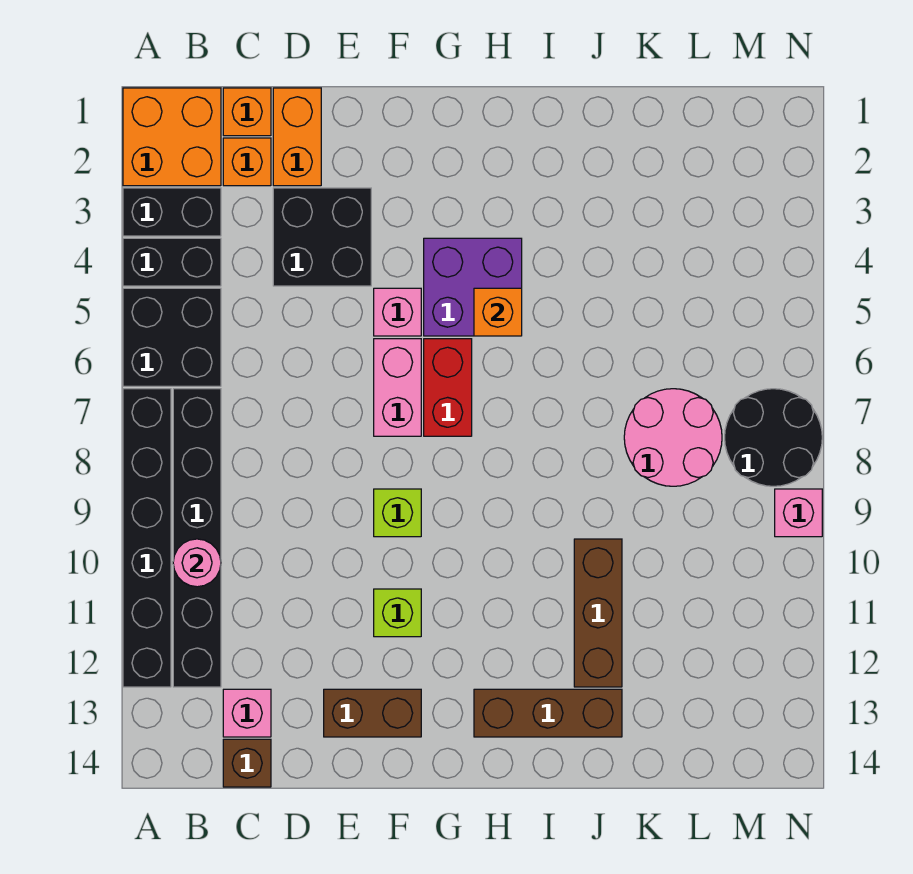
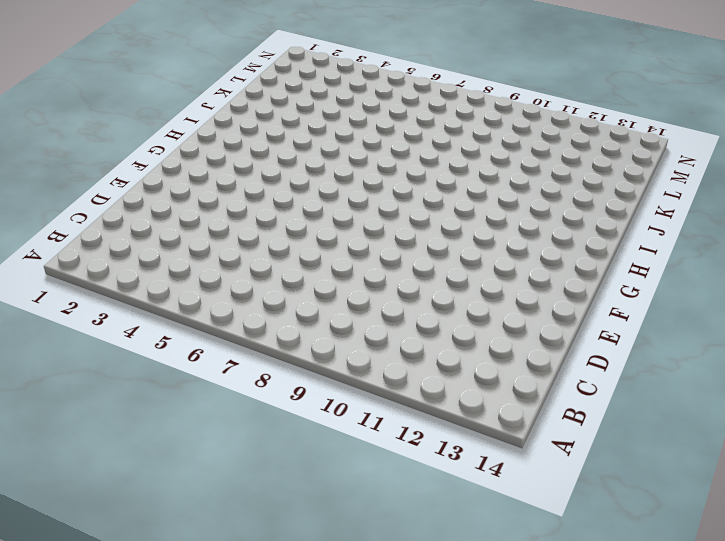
none -> orange brick A1:B2 level 1
none -> black brick A3:B3 level 1
none -> black brick A4:B4 level 1

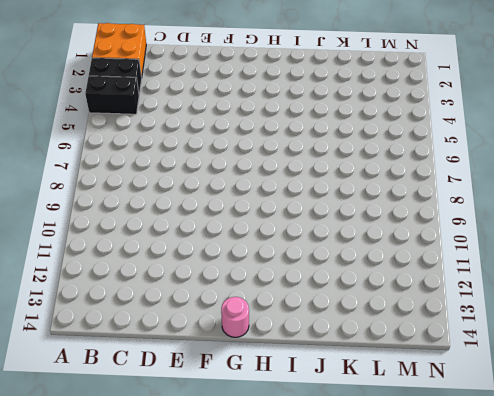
pink round brick G14 level 1 -> pink round brick B10 level 2
none -> black brick A5:B6 level 1
none -> black brick A7:A12 level 1
none -> black brick B7:B12 level 1

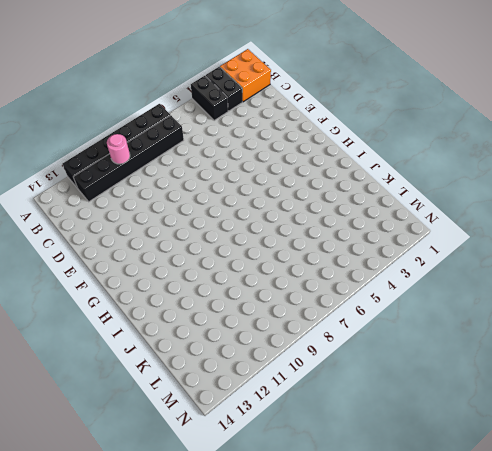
none -> black brick A5:B6 level 1
none -> orange brick C1 level 1
none -> orange brick C2 level 1

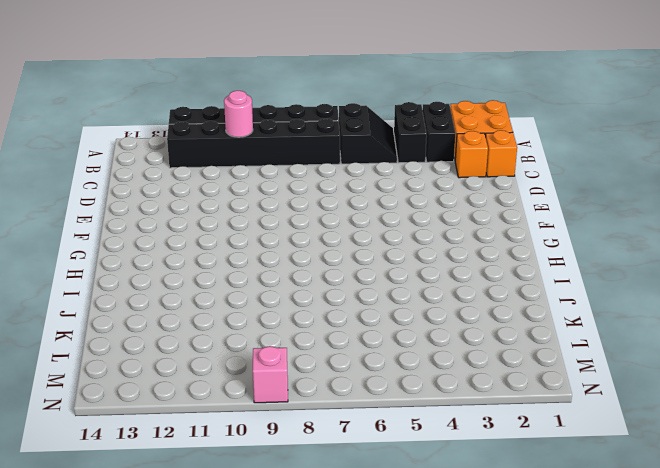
black slope A5:B6 level 1 top 6 -> black brick A5:B6 level 1
none -> pink brick C13 level 1
none -> brown brick C14 level 1
none -> orange brick D1:D2 level 1

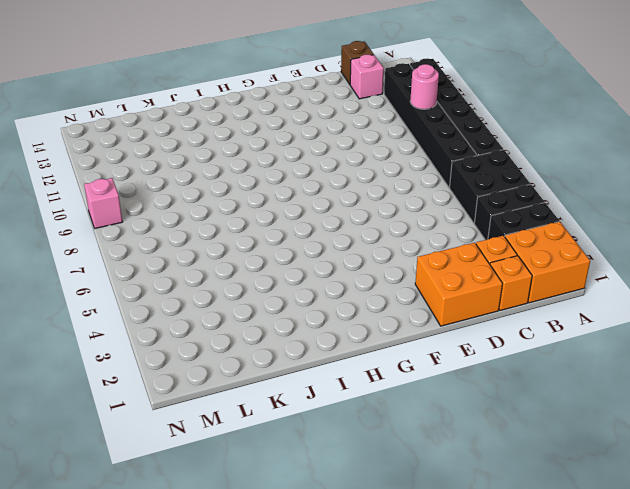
orange brick D1:E2 level 1 -> orange brick D1:D2 level 1
none -> black brick D3:E4 level 1
none -> brown brick E13:F13 level 1
none -> pink brick F5 level 1

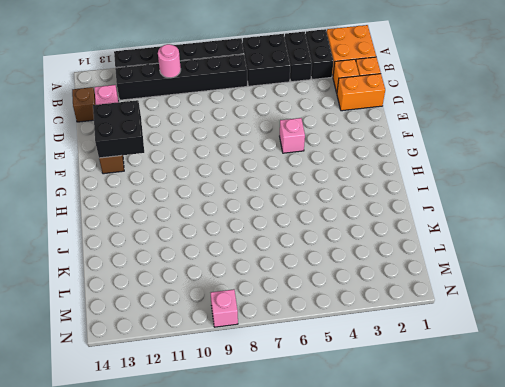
black brick E12:F13 level 2 -> black brick D3:E4 level 1
none -> pink brick F6:F7 level 1
none -> lime brick F9 level 1
none -> lime brick F11 level 1

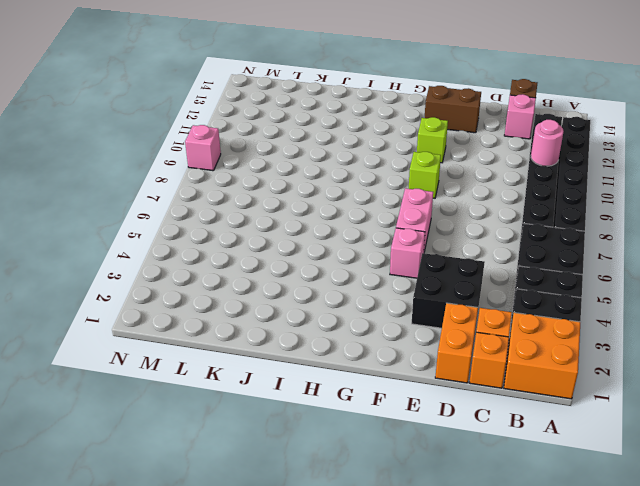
none -> purple brick G4:H5 level 1
none -> red brick G6:G7 level 1
none -> brown brick H13:J13 level 1

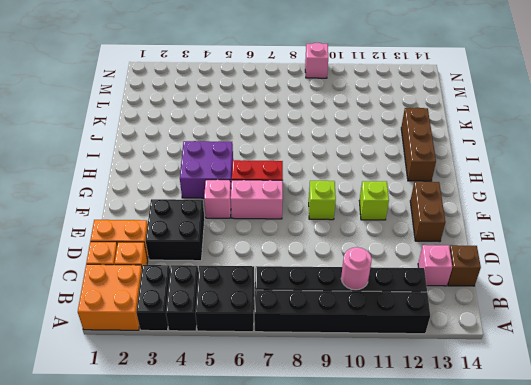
none -> brown brick J10:J12 level 1
none -> pink round brick K7:L8 level 1
none -> black round brick M7:N8 level 1

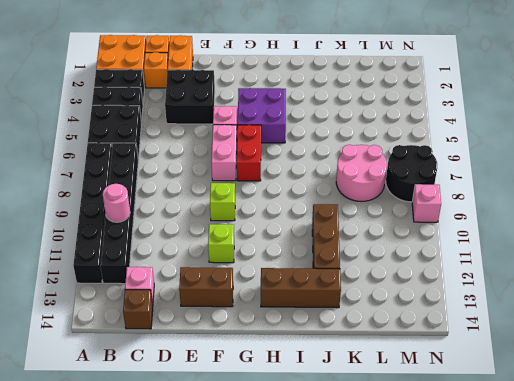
none -> orange brick H5 level 2

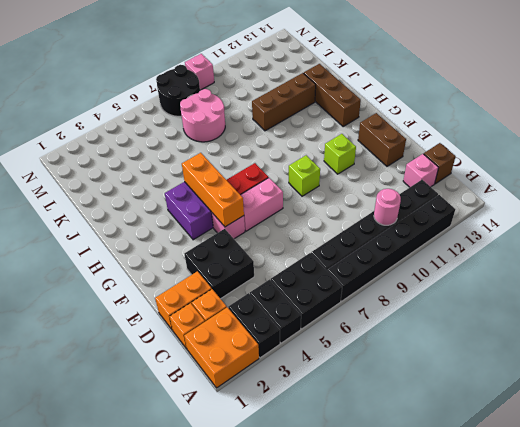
orange brick F5:H5 level 2 -> orange brick H5 level 2

